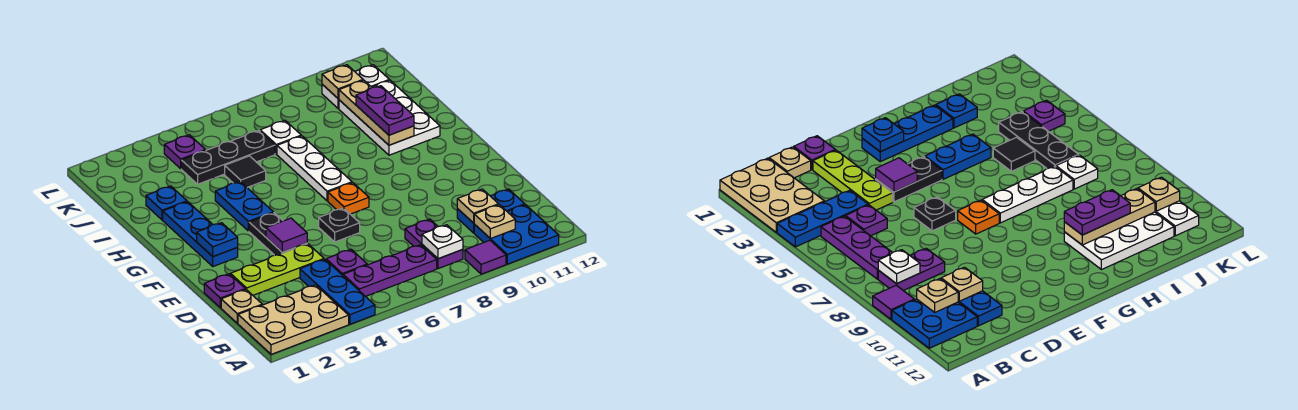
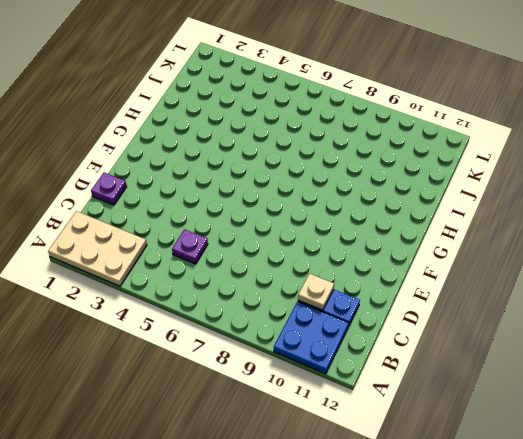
none -> blue plate A4:C4 level 1
none -> purple tile A9 level 1
none -> purple plate B5:B7 level 1
none -> purple plate B8:C8 level 1

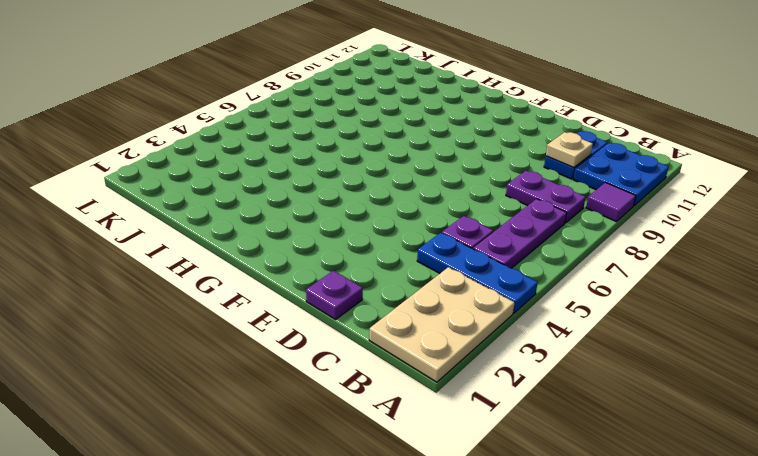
none -> tan plate C1 level 1
none -> lime plate D2:D4 level 1
none -> black plate E4:F4 level 1
none -> black plate E6 level 1

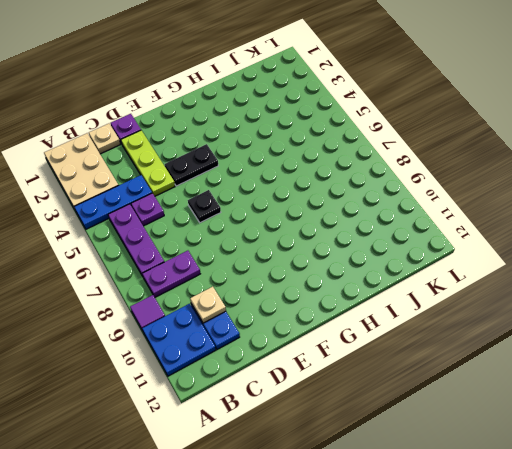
none -> blue plate F2:H2 level 1
none -> orange plate F7 level 1
none -> blue plate G4:H4 level 1
none -> white plate G7:I7 level 1

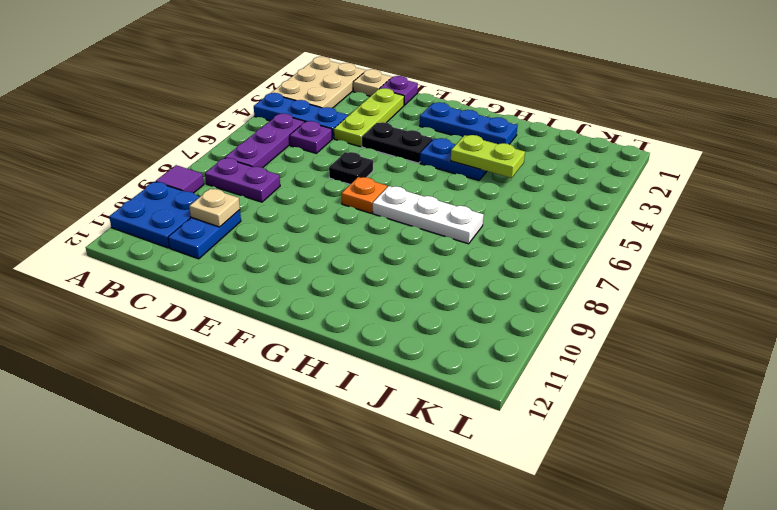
lime plate H4:I4 level 2 -> none
none -> white plate H10:J11 level 1
none -> blue plate I2 level 1
none -> black tile I5 level 1
none -> black plate J4:J6 level 1

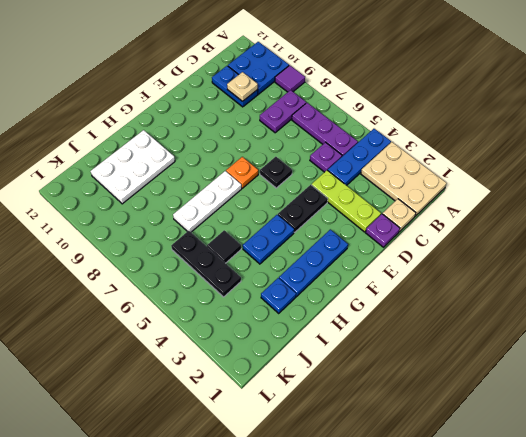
none -> white plate J7 level 1
none -> purple plate K4 level 1
none -> white plate K10:K11 level 1
none -> white plate B8 level 2

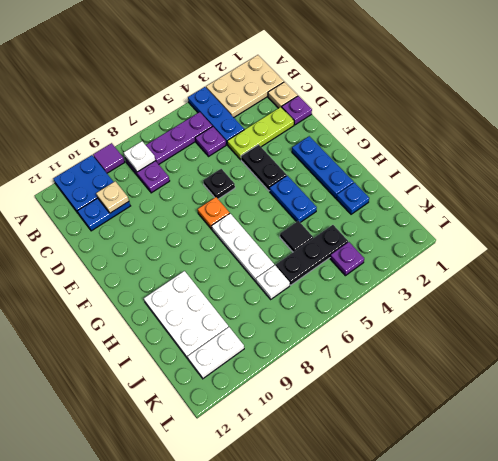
none -> tan plate B10 level 2
none -> purple tile E4 level 2
none -> blue plate F2 level 2
none -> tan plate H10:J10 level 2

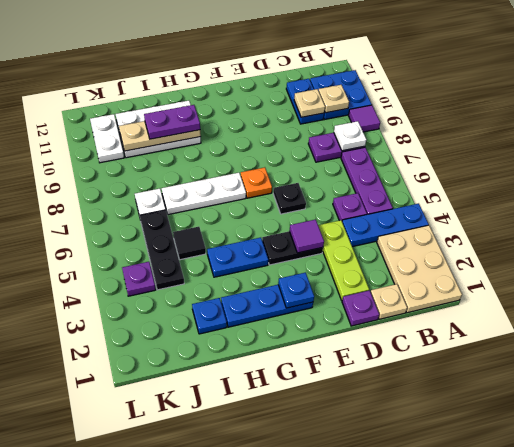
none -> tan plate K10 level 2

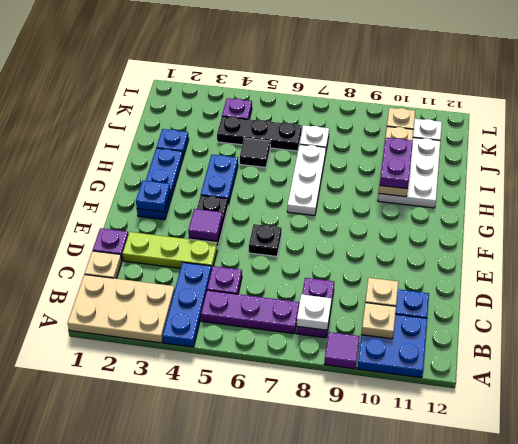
none -> orange plate F7 level 1

